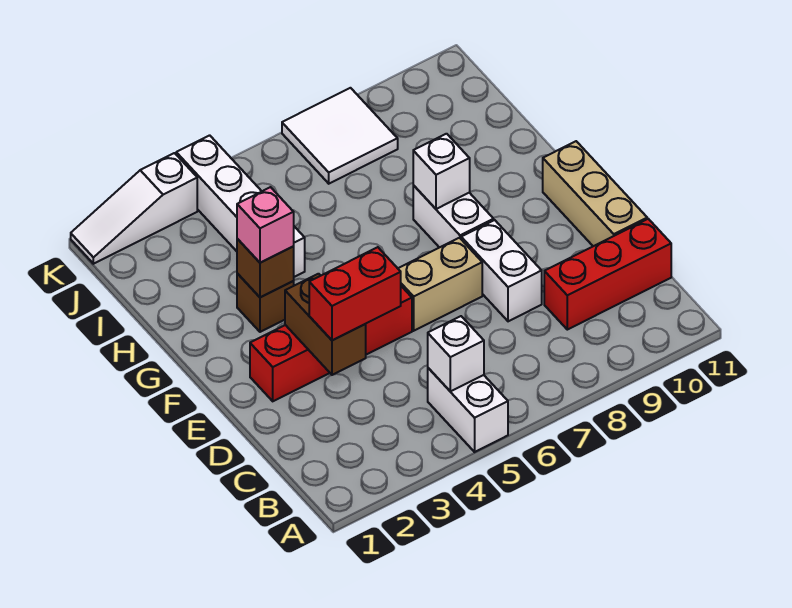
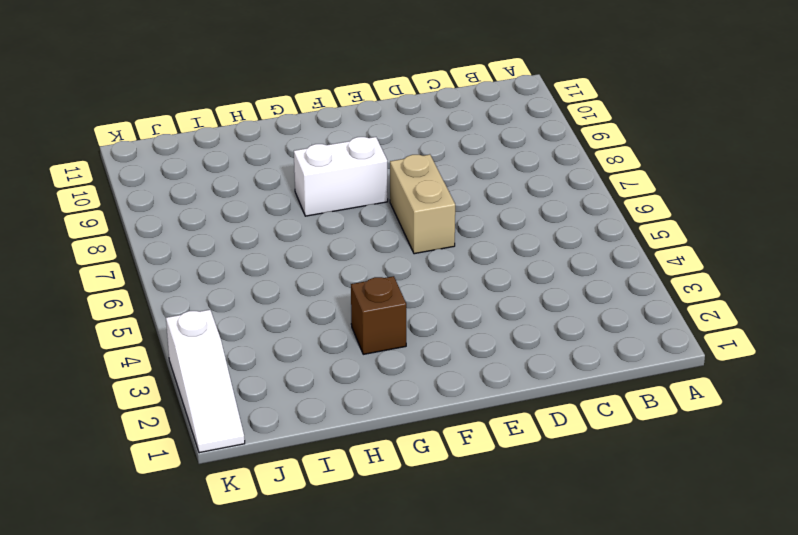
none -> white brick A5:B5 level 1
none -> red brick C9:C11 level 1
none -> white brick D8:E8 level 1

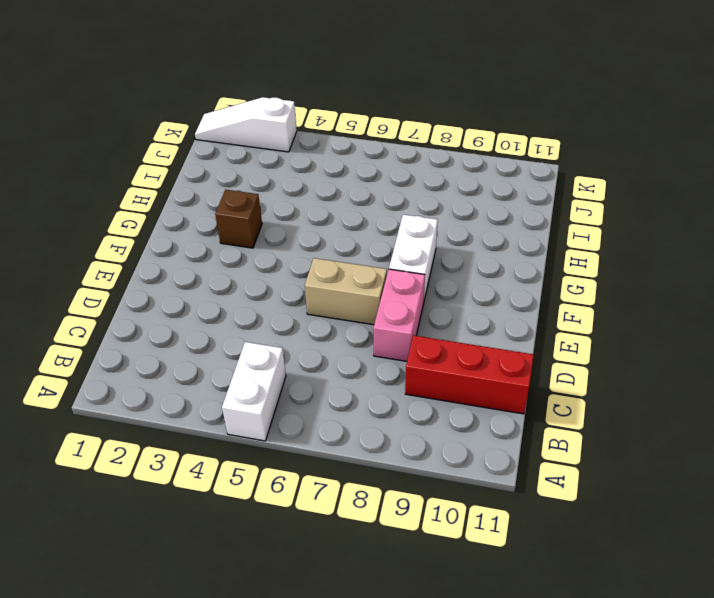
pink brick D8:E8 level 1 -> white brick D8:E8 level 1
none -> tan brick D11:F11 level 1
none -> red brick E2:E5 level 1
none -> white brick H4:K4 level 1

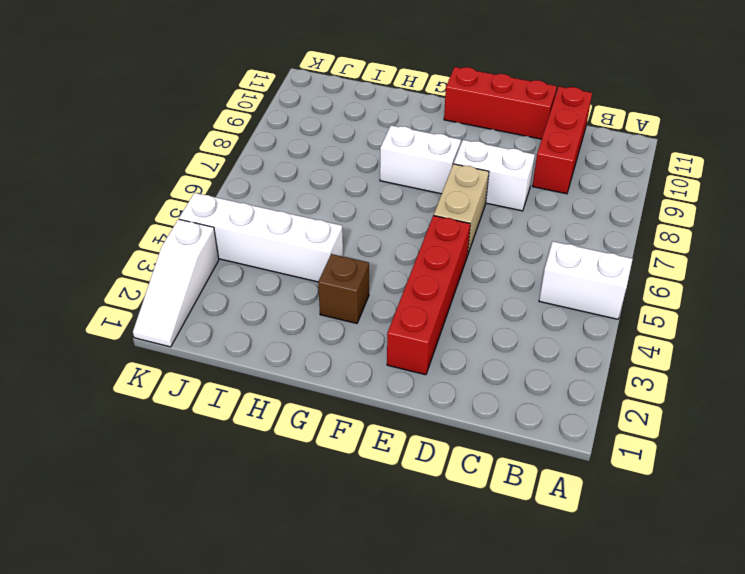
red brick D11:F11 level 1 -> tan brick D11:F11 level 1
none -> white tile J7:K8 level 1
none -> white brick B5 level 2
none -> brown brick D3:E3 level 2

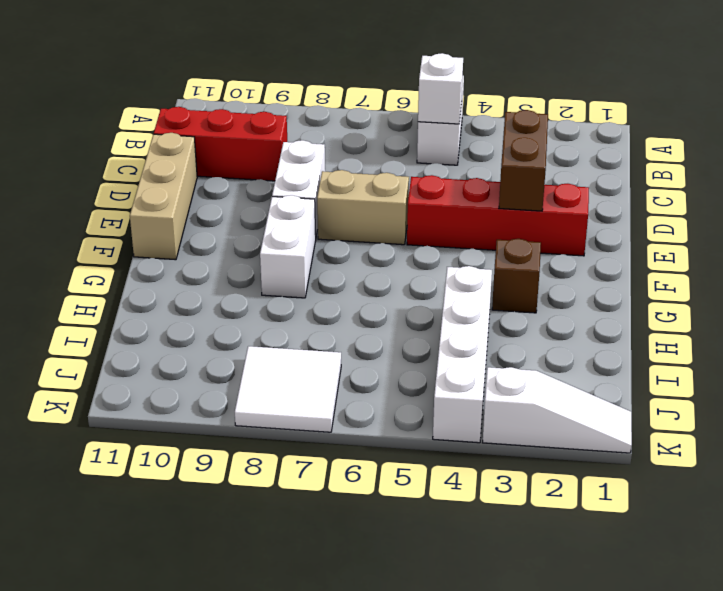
none -> brown brick G3 level 2
none -> white brick G8 level 2
none -> red brick D3:D4 level 3

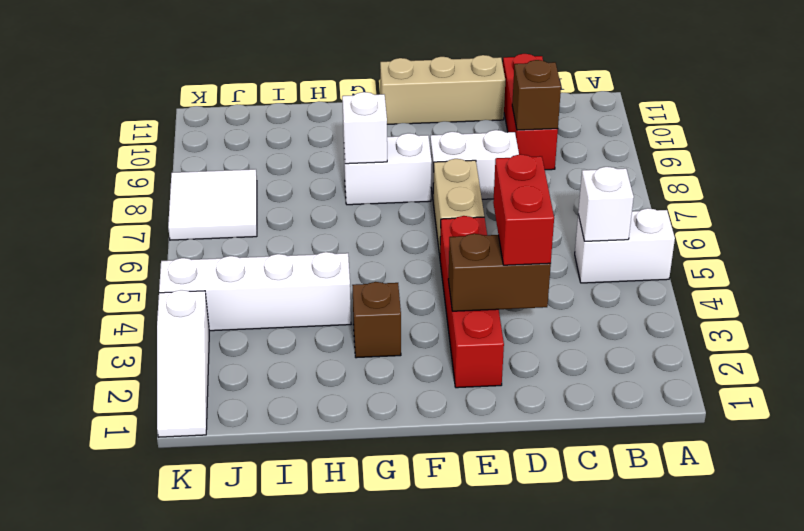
brown brick C9 level 2 -> brown brick G3 level 2
none -> pink brick G3 level 3

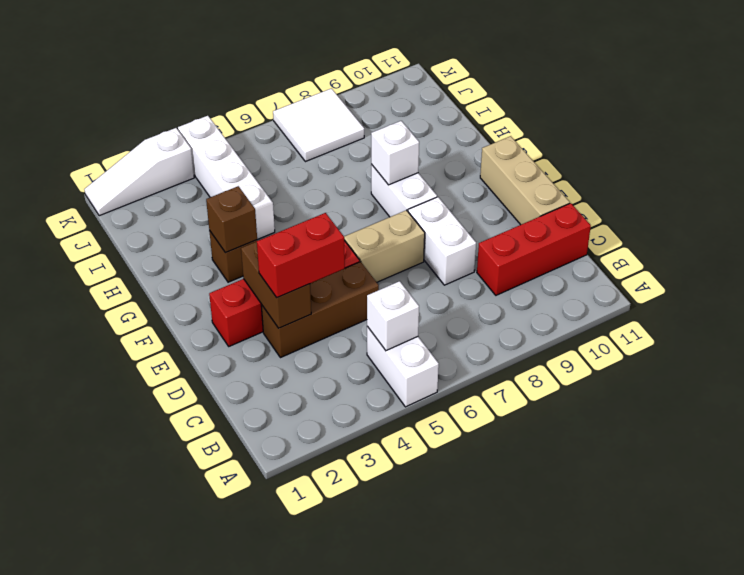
brown brick D3:D5 level 1 -> none
none -> pink brick G3 level 3

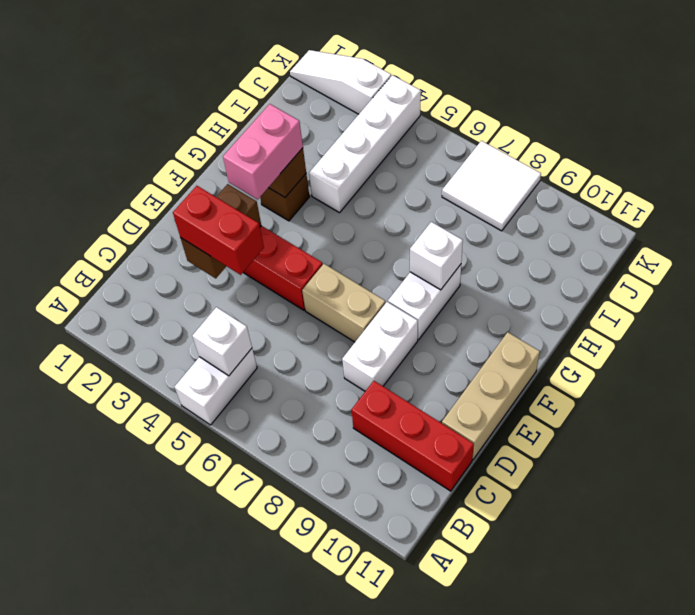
pink brick F3:G3 level 3 -> pink brick G3 level 3

